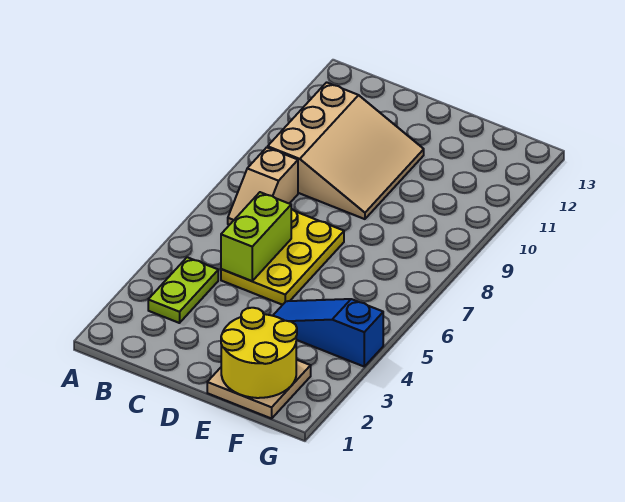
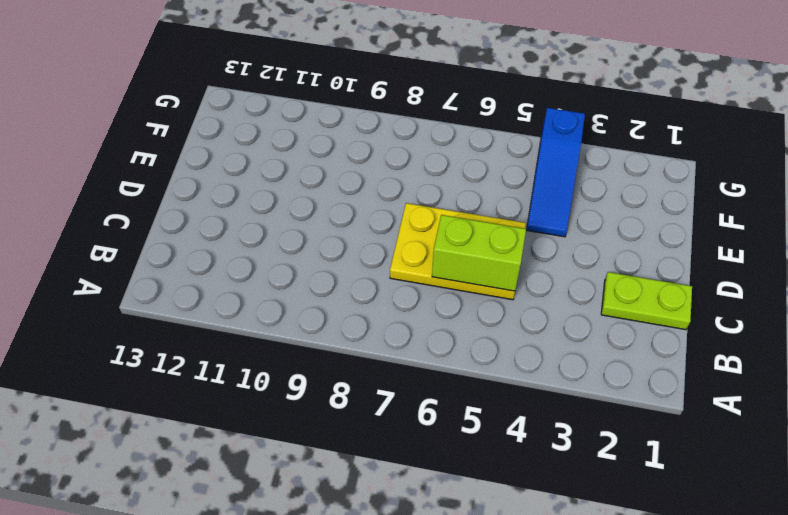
lime plate C1:C2 level 1 -> lime plate B3:B4 level 1
none -> tan slope B7:B8 level 1 top 8
none -> tan slope B9:D11 level 1 top B

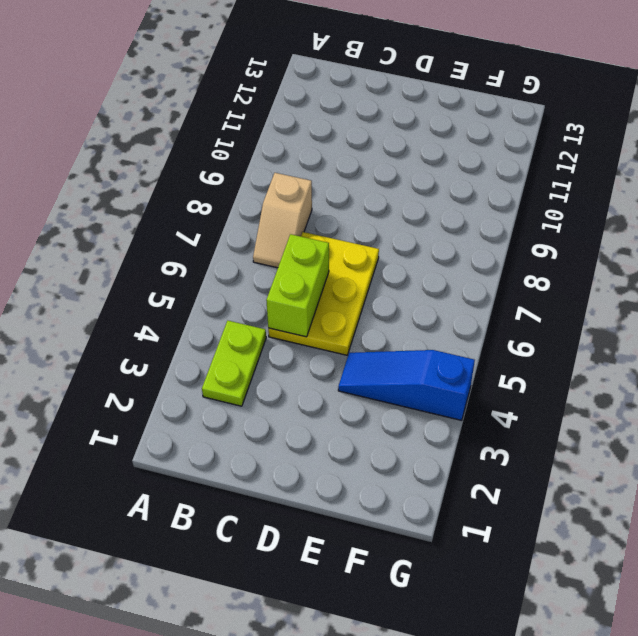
none -> tan slope B9:D11 level 1 top B
none -> tan plate E1:F2 level 1

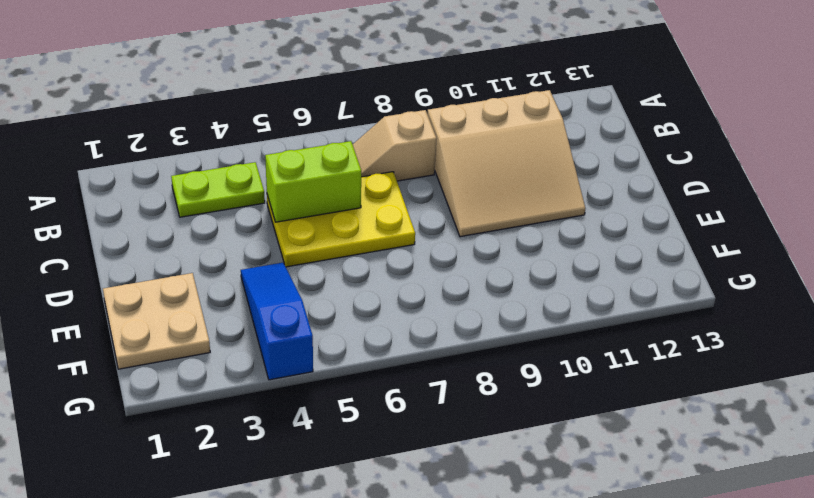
none -> yellow round brick E1:F2 level 2

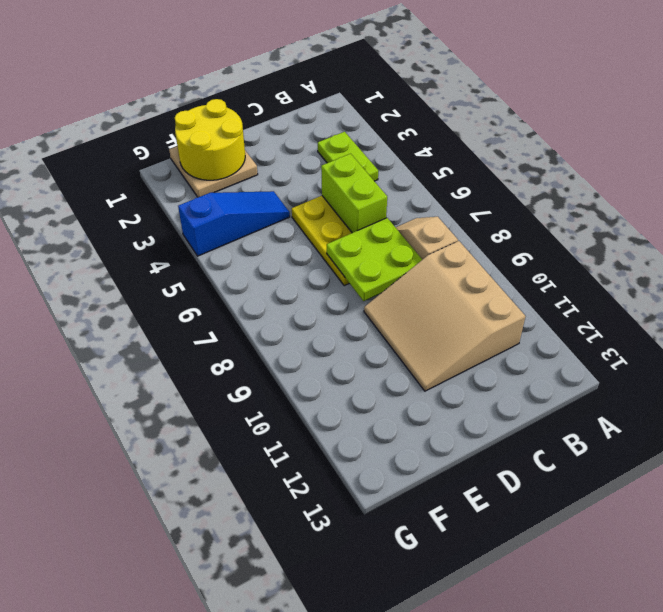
lime plate C7:D8 level 2 -> none

